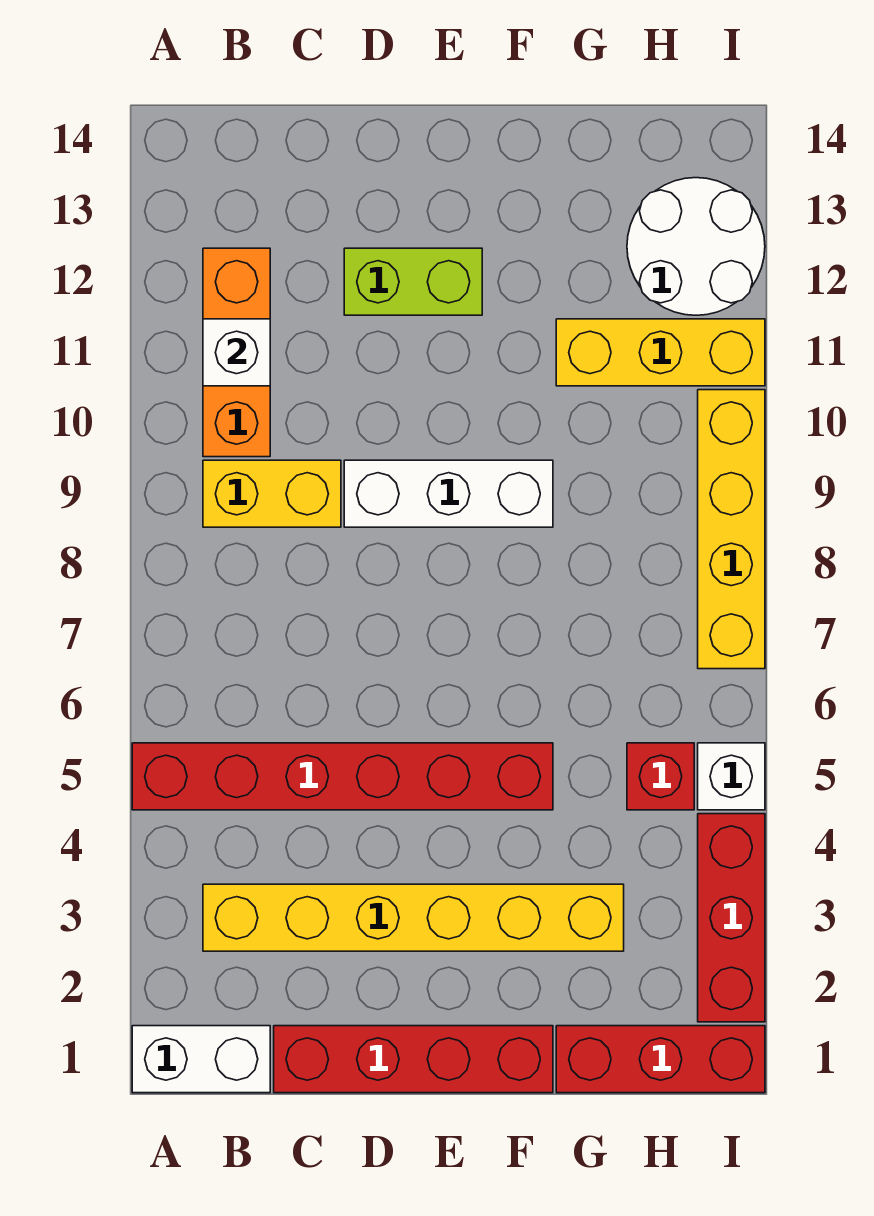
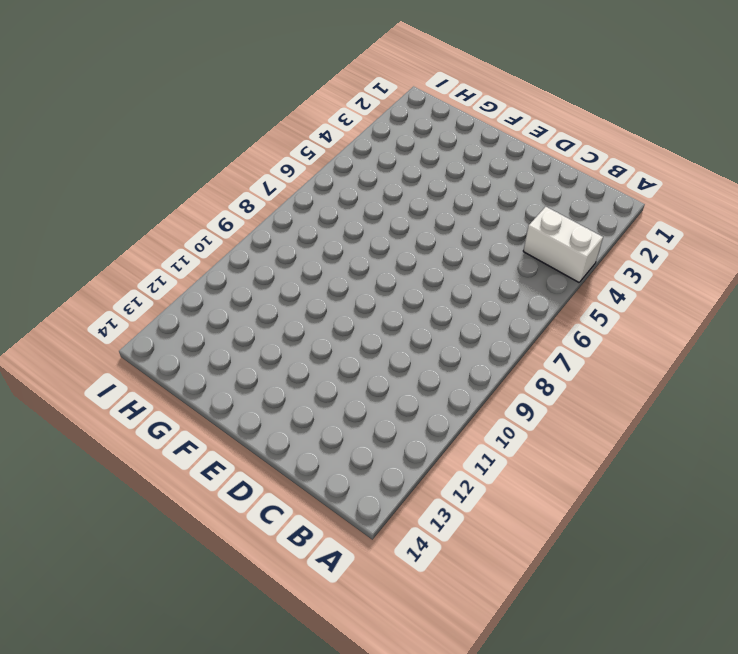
white brick A4:B4 level 1 -> white brick A1:B1 level 1
none -> red brick A5:F5 level 1
none -> yellow brick B3:G3 level 1
none -> yellow brick B9:C9 level 1

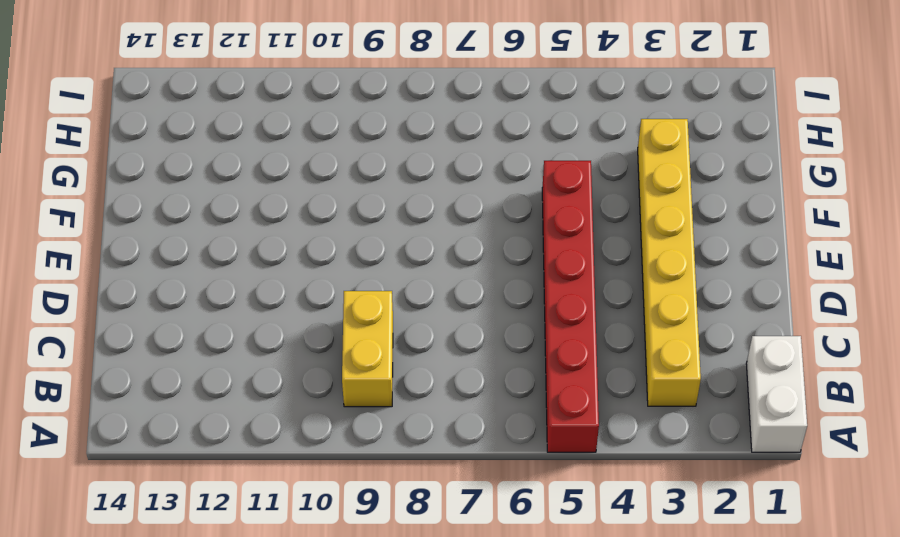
none -> orange brick B10:B12 level 1
none -> red brick C1:F1 level 1
none -> white brick D9:F9 level 1

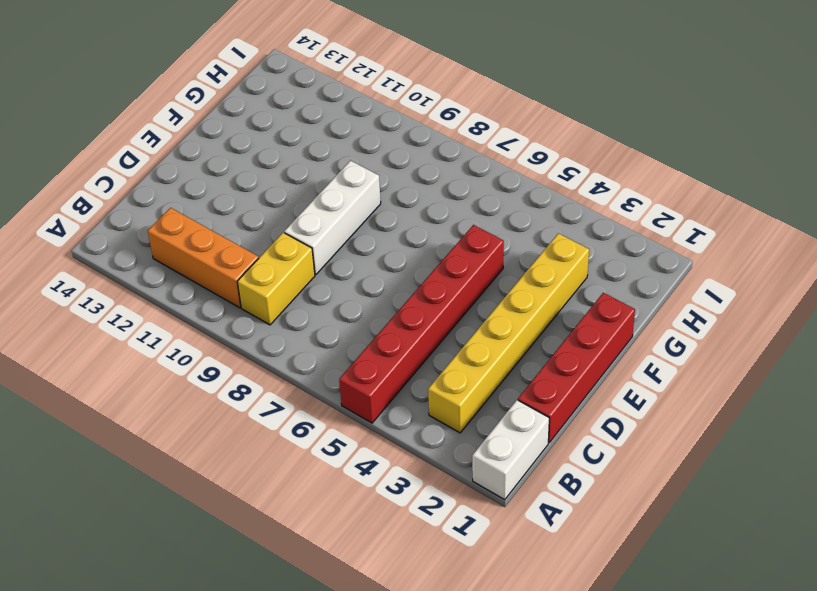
none -> lime brick D12:E12 level 1
none -> red brick G1:I1 level 1
none -> yellow brick G11:I11 level 1

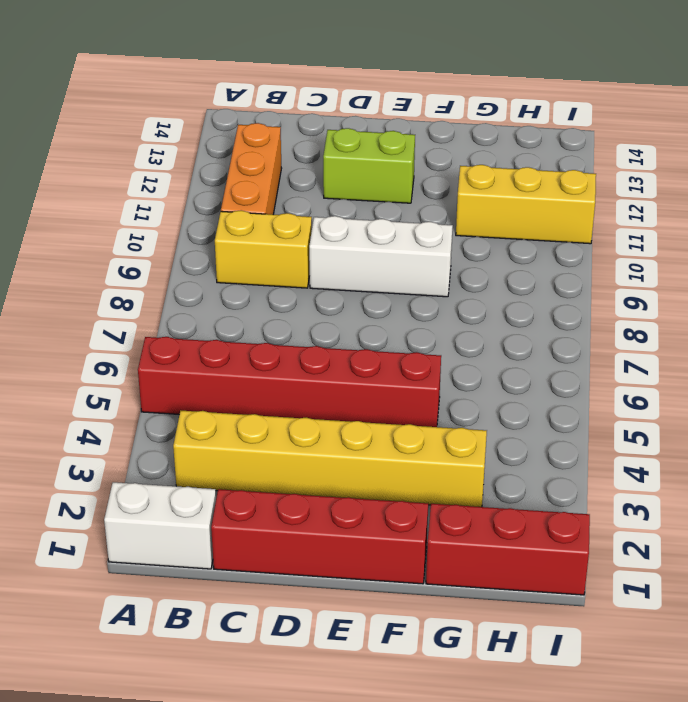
none -> red brick H5 level 1
none -> white round brick H12:I13 level 1
none -> red brick I2:I4 level 1

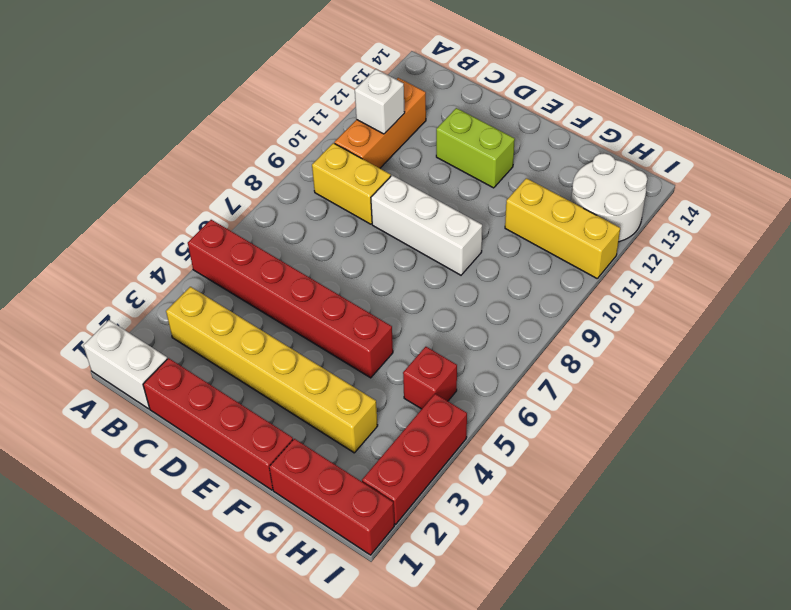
none -> white brick I5 level 1
none -> yellow brick I7:I10 level 1

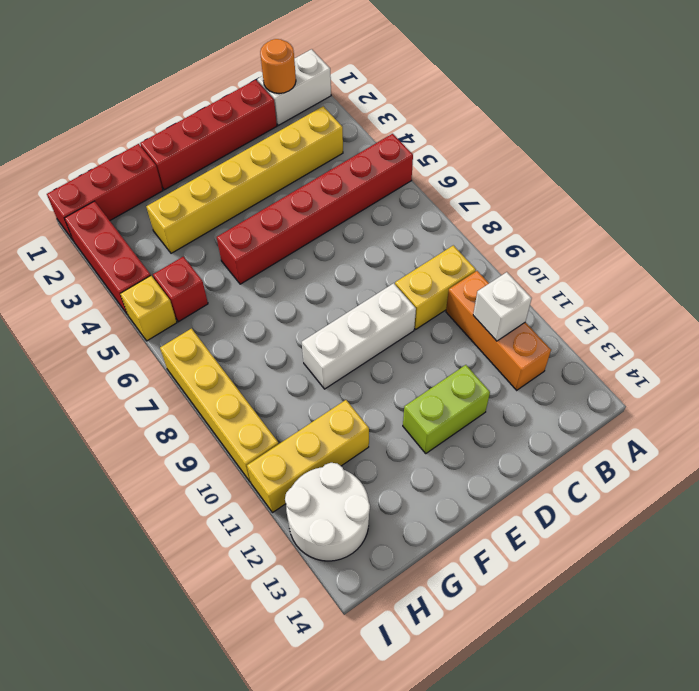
orange round brick B1 level 2 -> none
yellow brick I5 level 1 -> white brick I5 level 1

